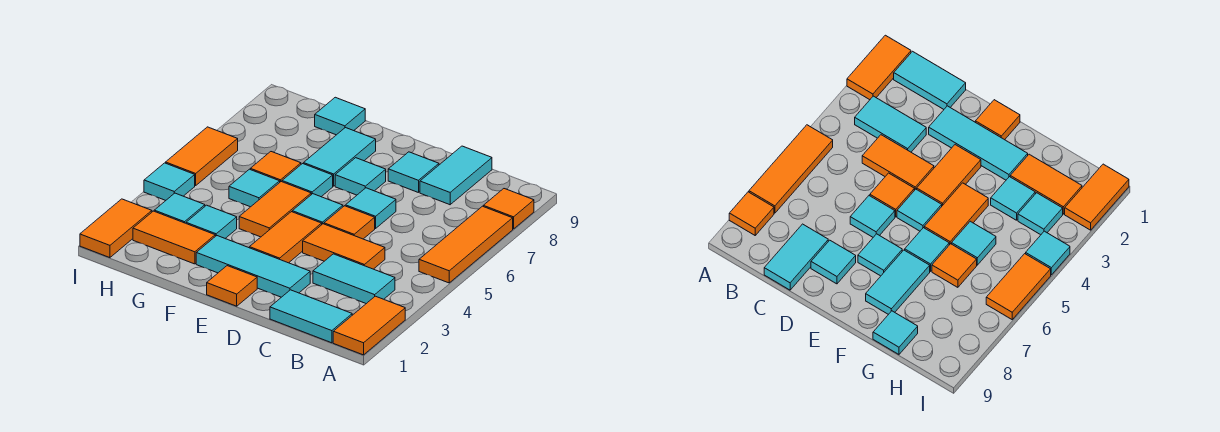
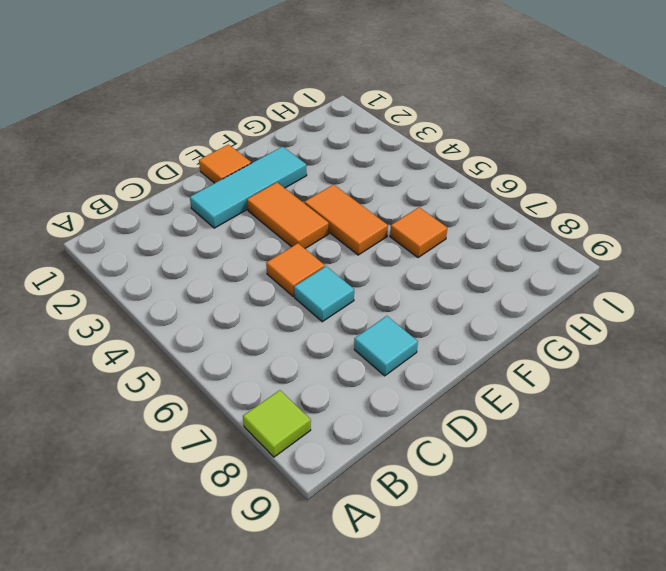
lime tile A8 level 1 -> orange tile A8 level 1
none -> orange tile A1:A2 level 1
none -> orange tile A5:A7 level 1
none -> cyan tile B1:C1 level 1

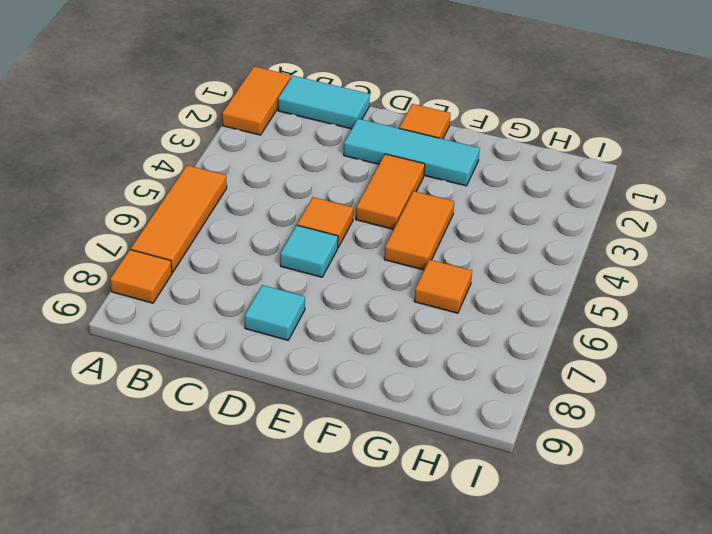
none -> cyan tile B3:C3 level 1
none -> orange tile C4:D4 level 1
none -> cyan tile C8:C9 level 1

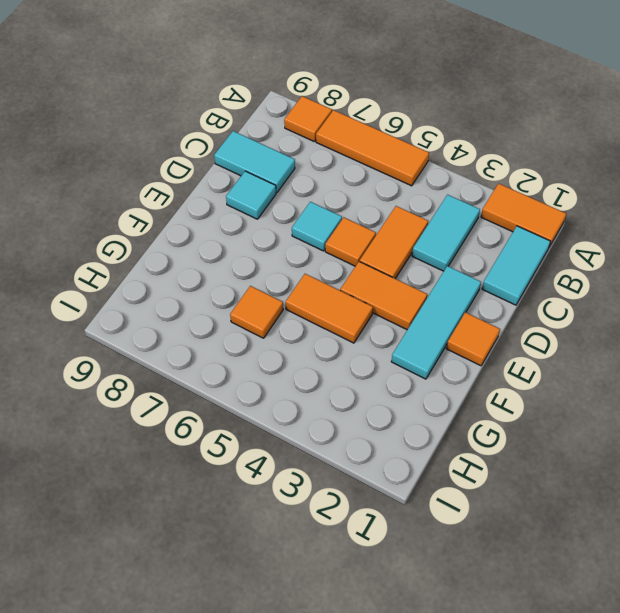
none -> cyan tile E5 level 1
none -> cyan tile E7 level 1
none -> cyan tile F6 level 1

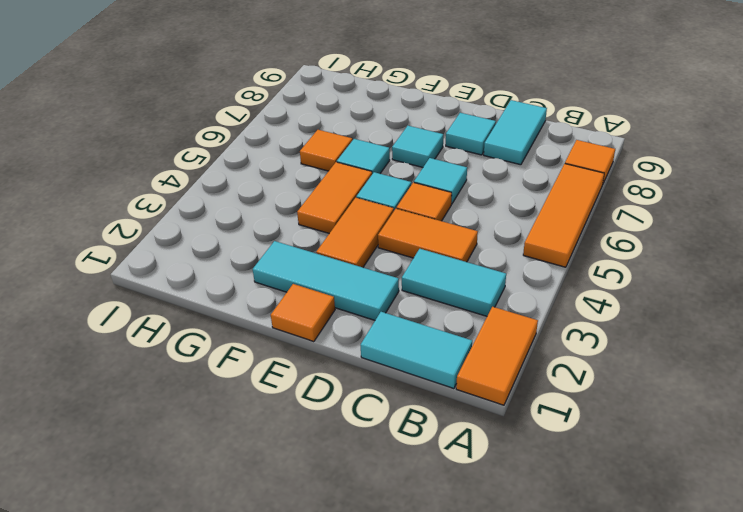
none -> cyan tile F7:F8 level 1
none -> orange tile G2:H2 level 1
none -> cyan tile G3 level 1

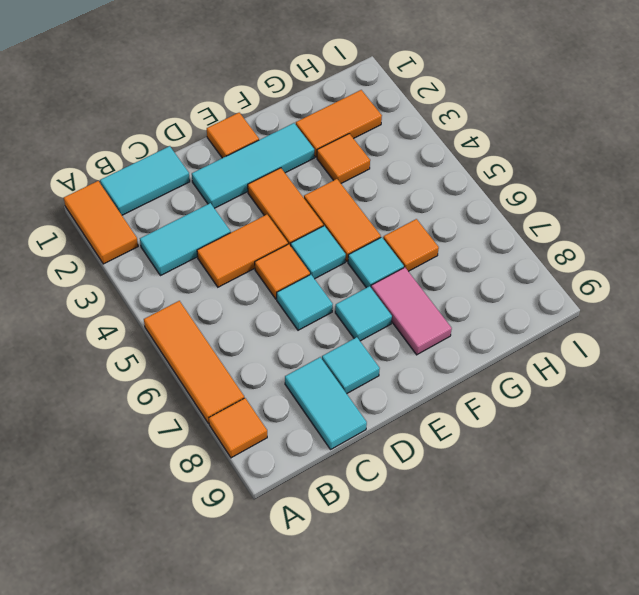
pink tile F7:F8 level 1 -> cyan tile F7:F8 level 1
orange tile G3 level 1 -> cyan tile G3 level 1
none -> cyan tile G5 level 1
none -> cyan tile G9 level 1
none -> cyan tile H3 level 1

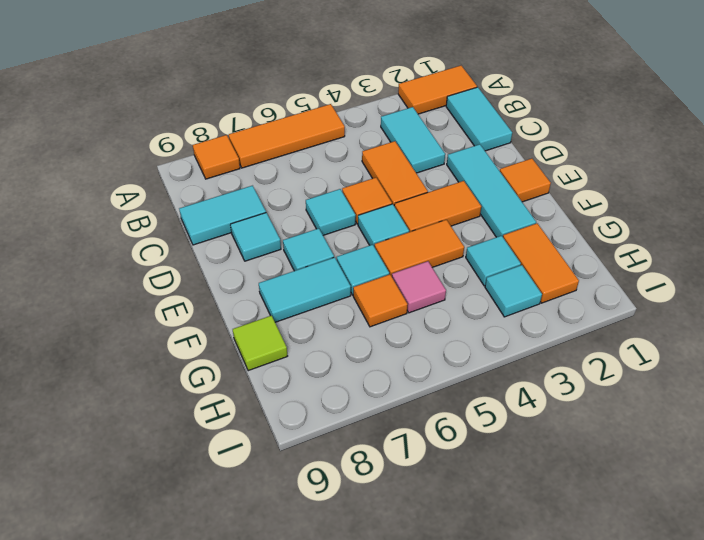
pink tile G5 level 1 -> cyan tile G5 level 1
lime tile G9 level 1 -> cyan tile G9 level 1
none -> orange tile I1:I2 level 1
none -> cyan tile I4 level 1
none -> orange tile I5:I6 level 1

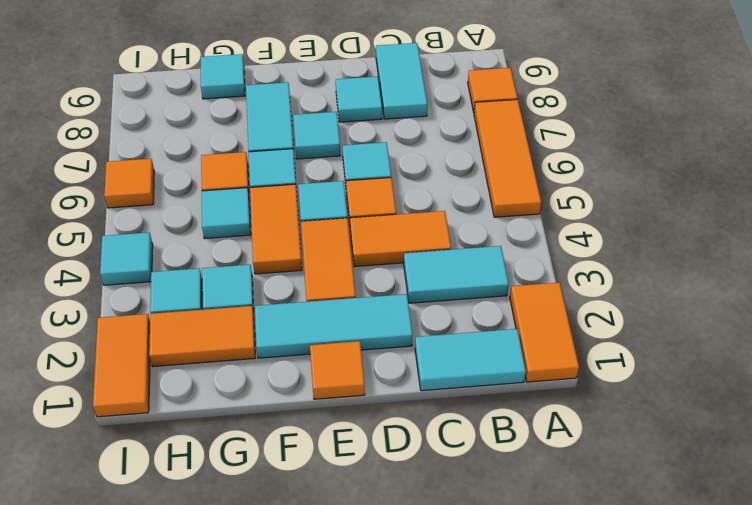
orange tile I6 level 1 -> orange tile I5:I6 level 1

